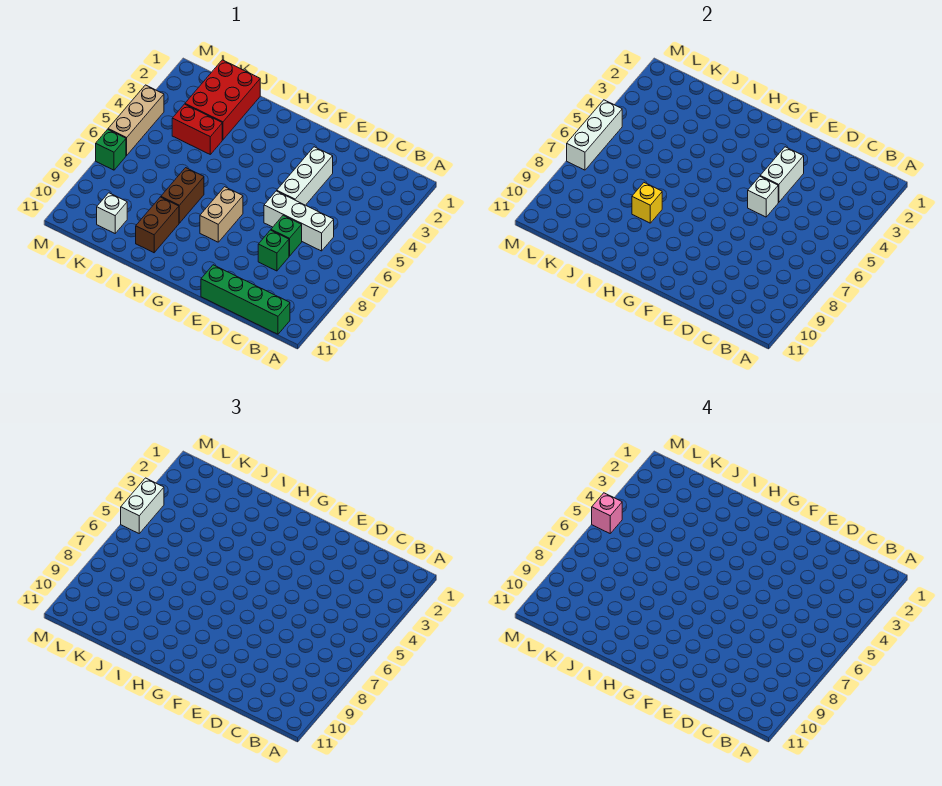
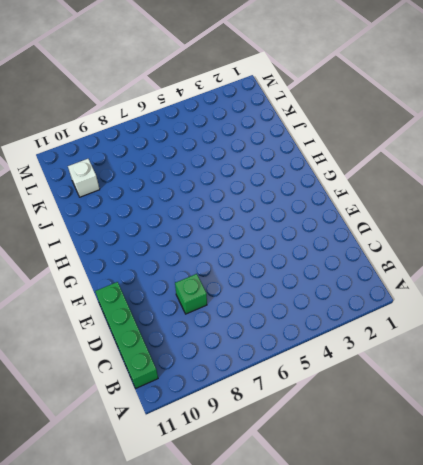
none -> white brick C6:E6 level 1
none -> green brick D7 level 1
none -> white brick E3:E5 level 1

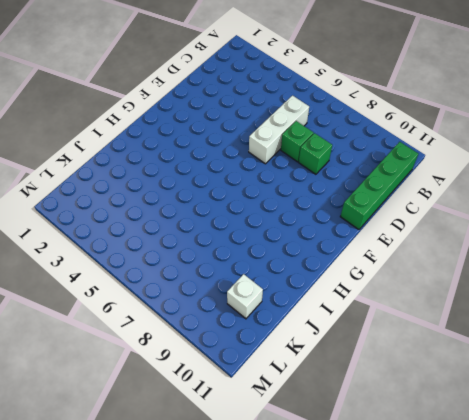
none -> white brick E3:E5 level 1
none -> tan brick G7:G8 level 1
none -> brown brick I7:I8 level 1

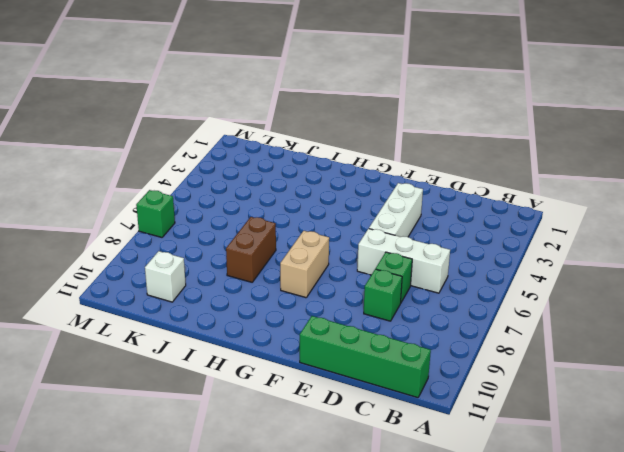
none -> brown brick I9:I10 level 1
none -> red brick J1:K3 level 1
none -> red brick J4:K4 level 1

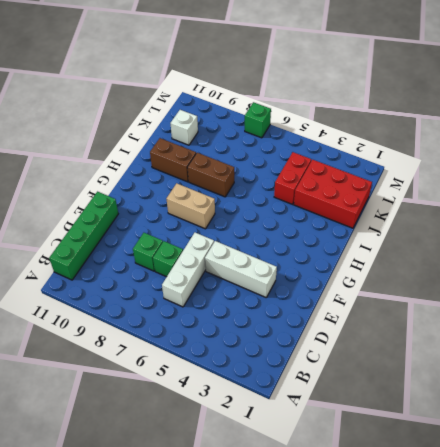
none -> tan brick M4:M6 level 1
none -> white brick E3:E4 level 2
none -> white brick E5 level 2

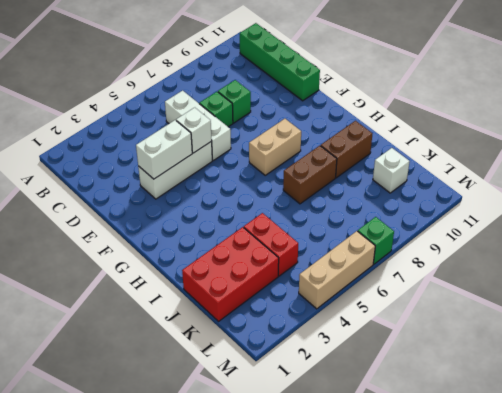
none -> yellow brick I8 level 2
none -> white brick M5:M7 level 2
none -> white brick M4:M5 level 3

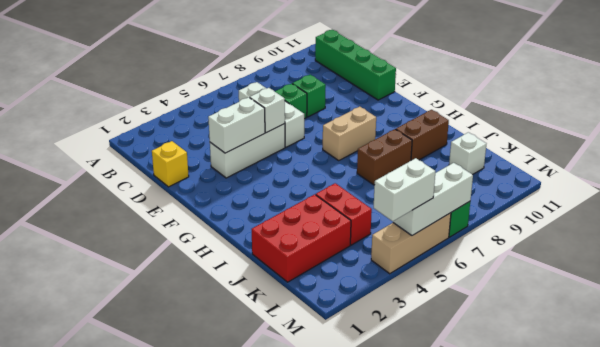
yellow brick D1 level 1 -> yellow brick I8 level 2
none -> pink brick M5 level 4

